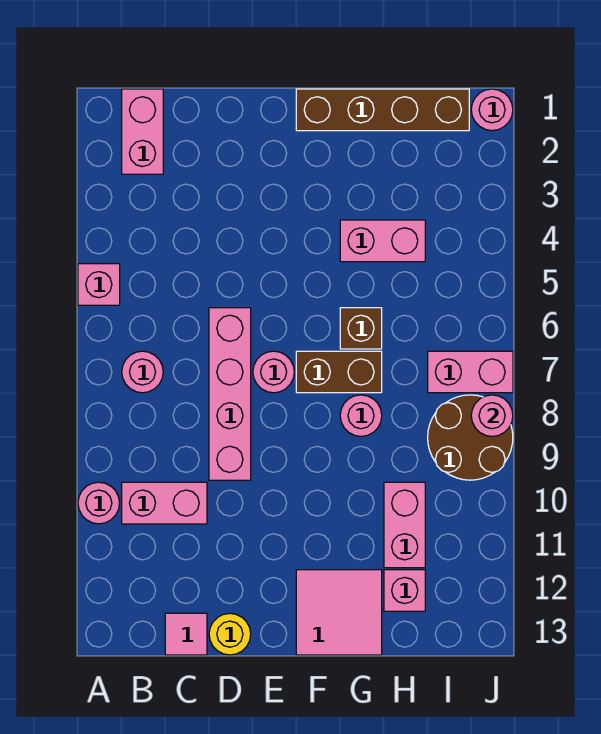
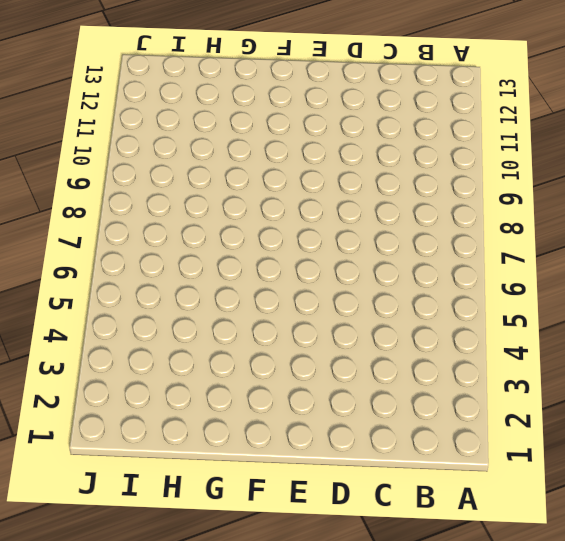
none -> pink brick A5 level 1
none -> pink round brick A10 level 1
none -> pink brick B1:B2 level 1

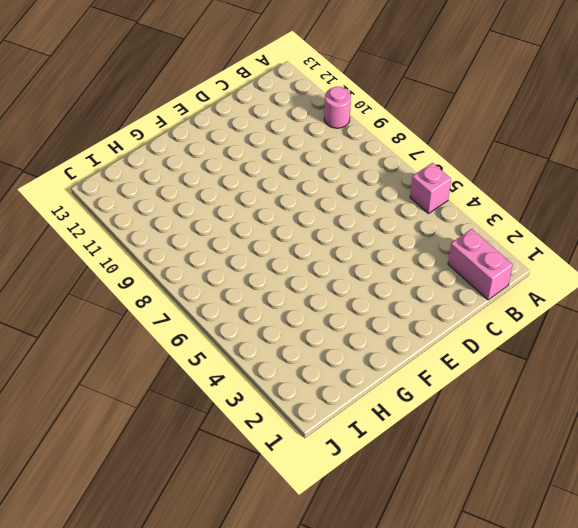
none -> pink round brick B7 level 1
none -> pink brick B10:C10 level 1
none -> pink tile C13 level 1

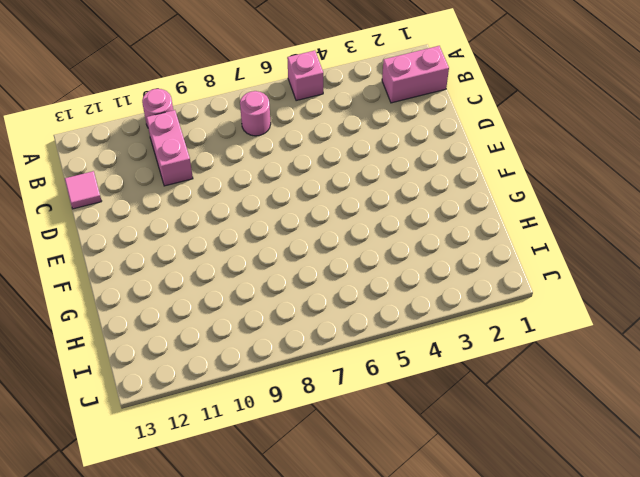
none -> pink brick D6:D9 level 1
none -> yellow round brick D13 level 1
none -> pink round brick E7 level 1

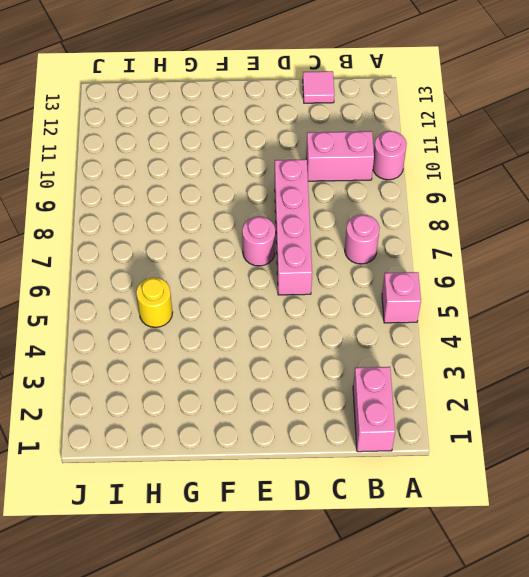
yellow round brick H5 level 1 -> yellow round brick D13 level 1
none -> brown brick F1:I1 level 1
none -> brown brick F7:G7 level 1
none -> pink tile F12:G13 level 1

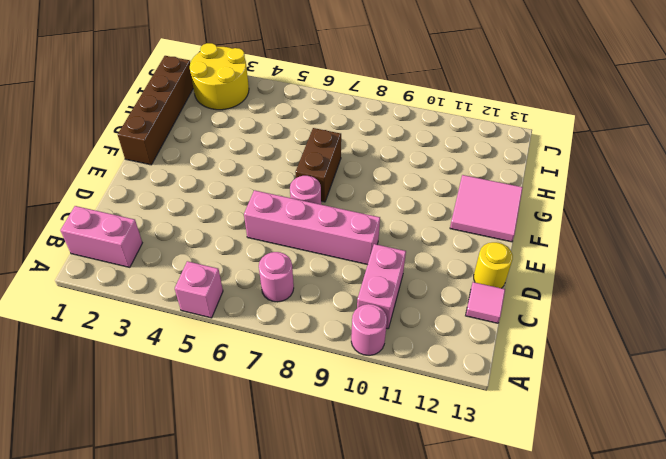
yellow round brick I2:J3 level 1 -> none
none -> pink brick G4:H4 level 1
none -> brown brick G6 level 1
none -> pink round brick G8 level 1

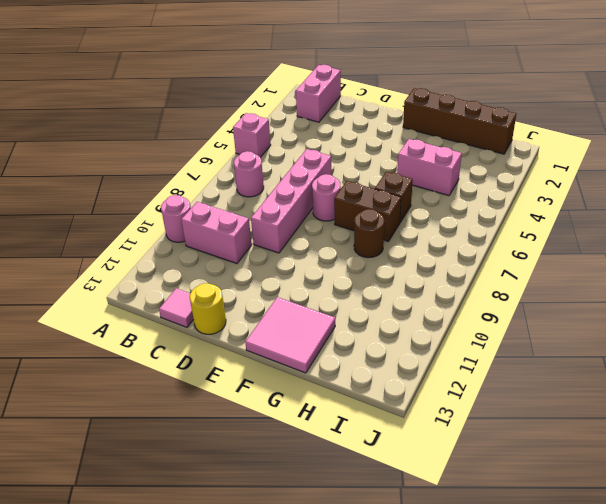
brown round brick G8 level 1 -> pink round brick G8 level 1
none -> pink brick H10:H11 level 1
none -> pink brick H12 level 1
none -> pink brick I7:J7 level 1

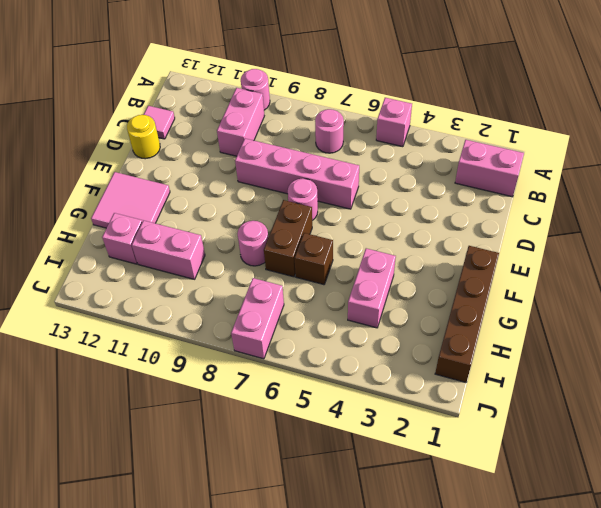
none -> brown round brick I8:J9 level 1
none -> pink round brick J1 level 1
none -> pink round brick J8 level 2

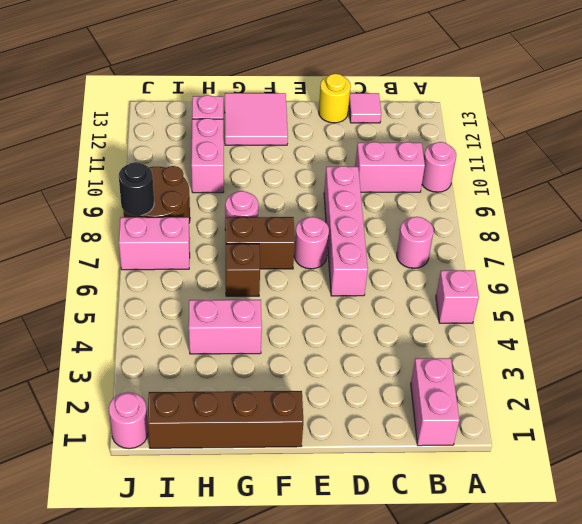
black round brick J8 level 2 -> pink round brick J8 level 2

